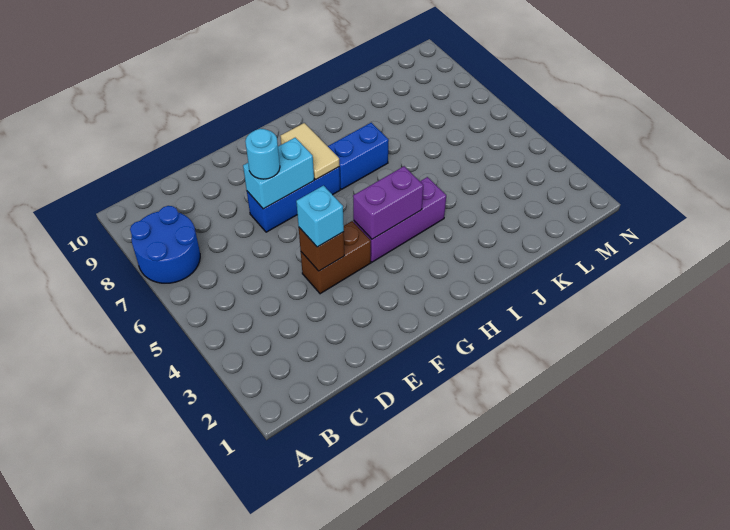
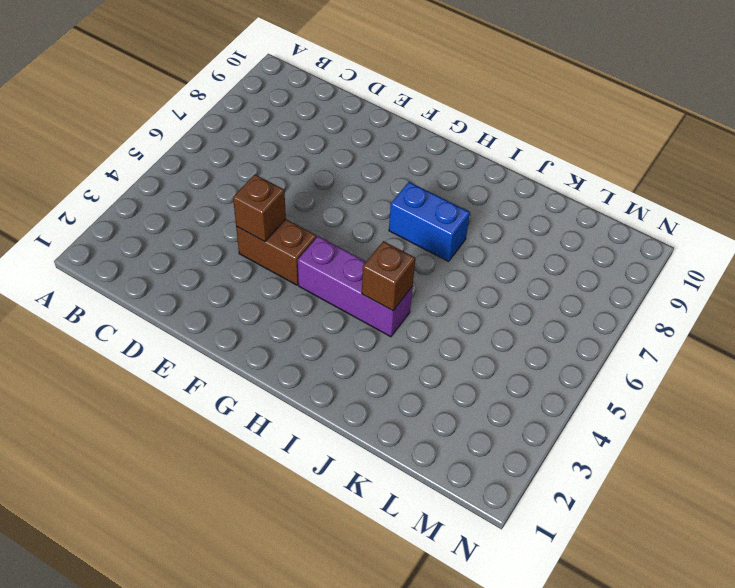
brown brick I4 level 2 -> none
none -> blue round brick A7:B8 level 1
none -> blue brick E7:G7 level 1

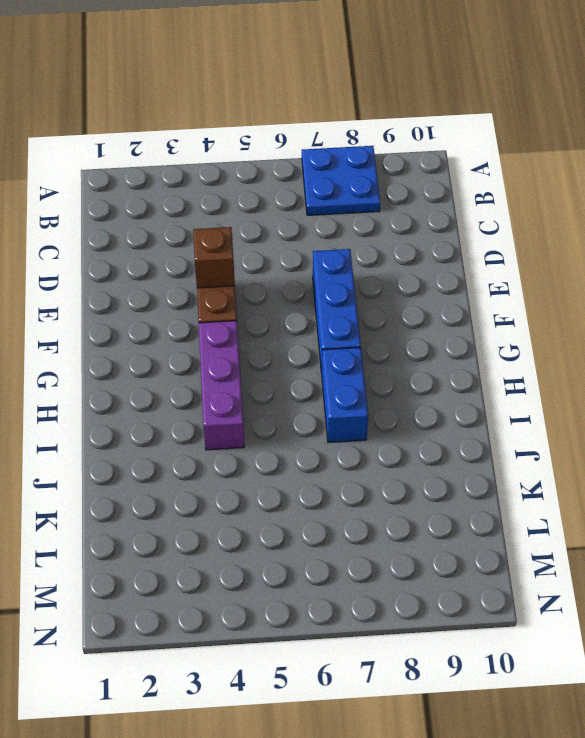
blue plate A7:B8 level 1 -> blue round brick A7:B8 level 1
none -> cyan brick E7:F7 level 2
none -> purple brick G4:H4 level 2

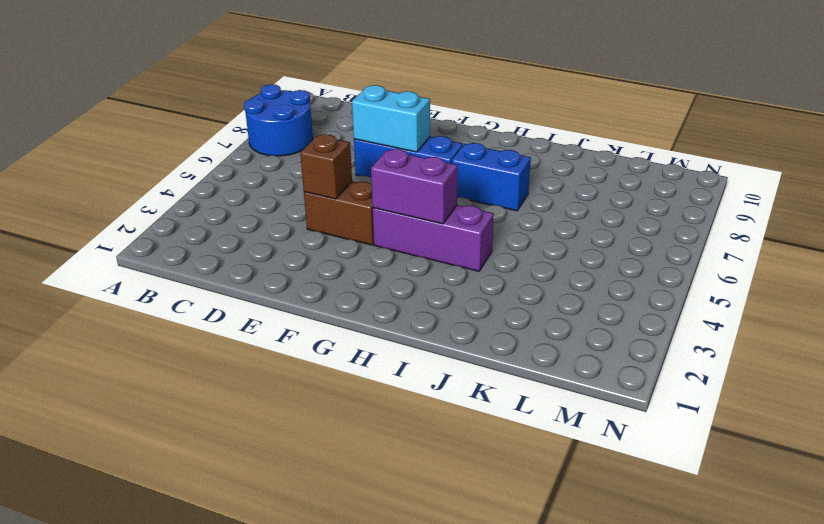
none -> tan tile G7:G8 level 2
none -> cyan brick E4 level 3

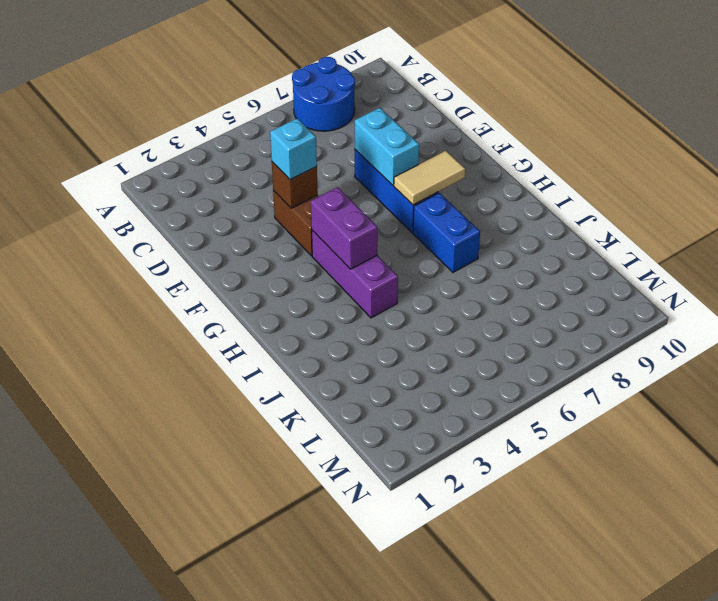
none -> cyan round brick E7 level 3

